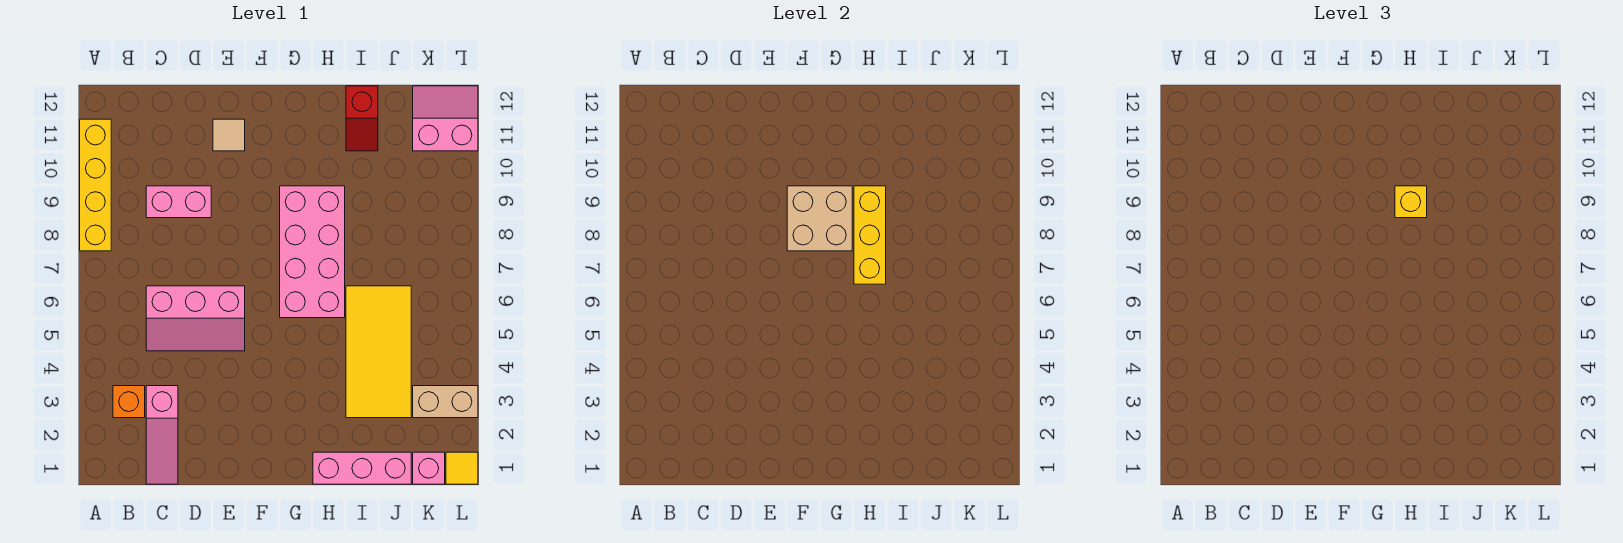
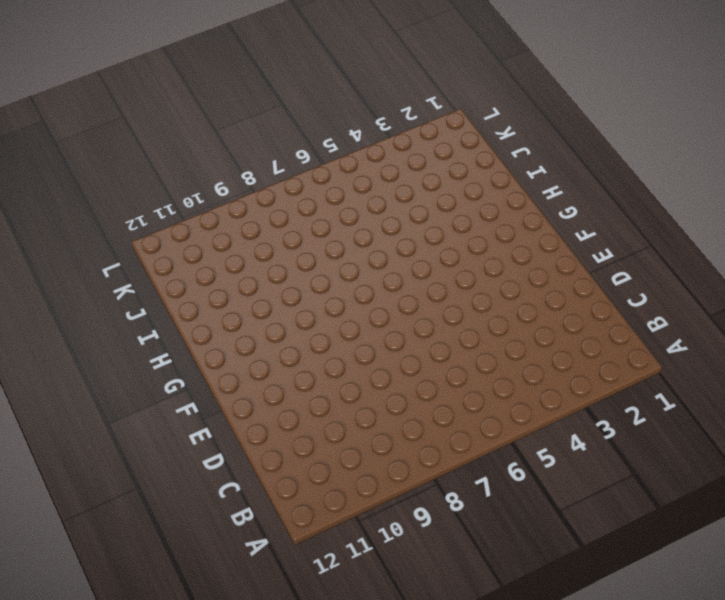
none -> yellow brick A8:A11 level 1
none -> orange brick B3 level 1
none -> pink slope C1:C3 level 1 top 3

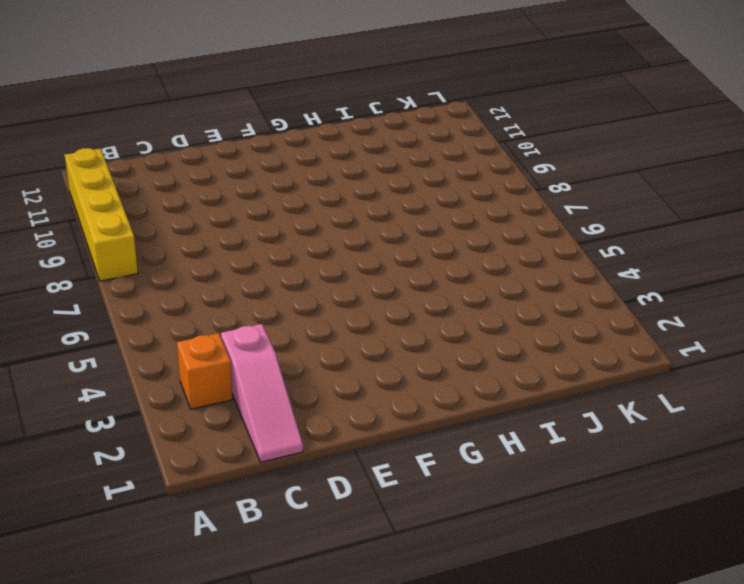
none -> pink slope C5:E6 level 1 top 6
none -> pink brick C9:D9 level 1
none -> tan tile E11 level 1

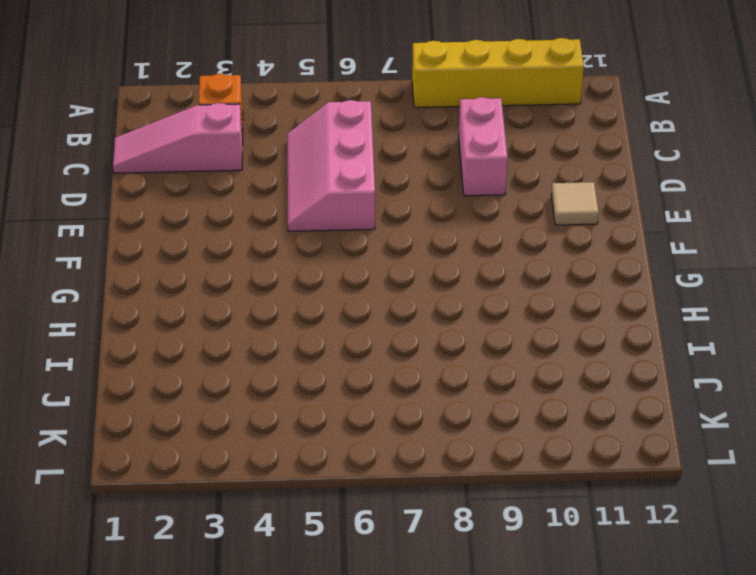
none -> pink brick G6:H9 level 1
none -> pink brick H1:J1 level 1
none -> yellow tile I3:J6 level 1

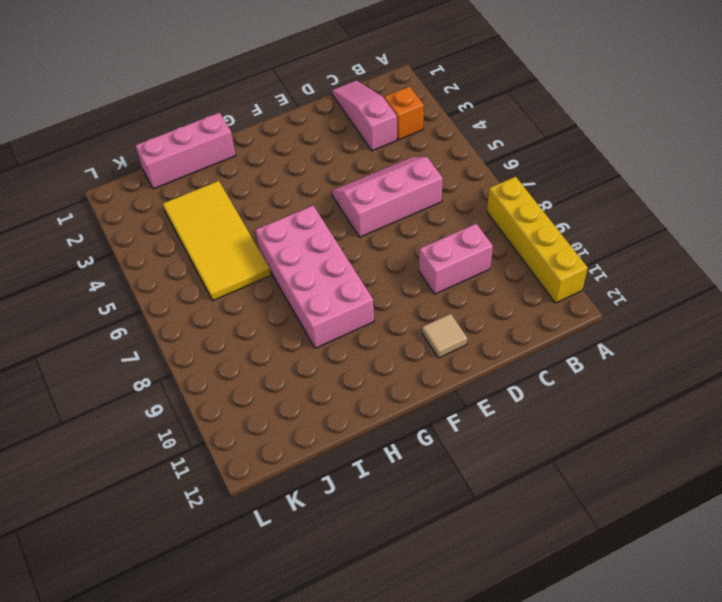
none -> red slope I11:I12 level 1 top 12
none -> pink brick K1 level 1
none -> tan brick K3:L3 level 1

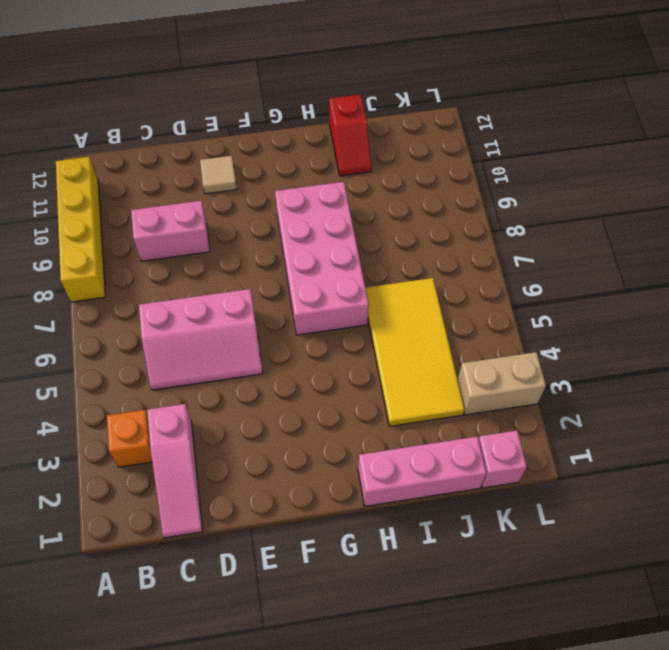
none -> pink slope K11:L12 level 1 top 11
none -> yellow tile L1 level 1
none -> tan brick F8:G9 level 2

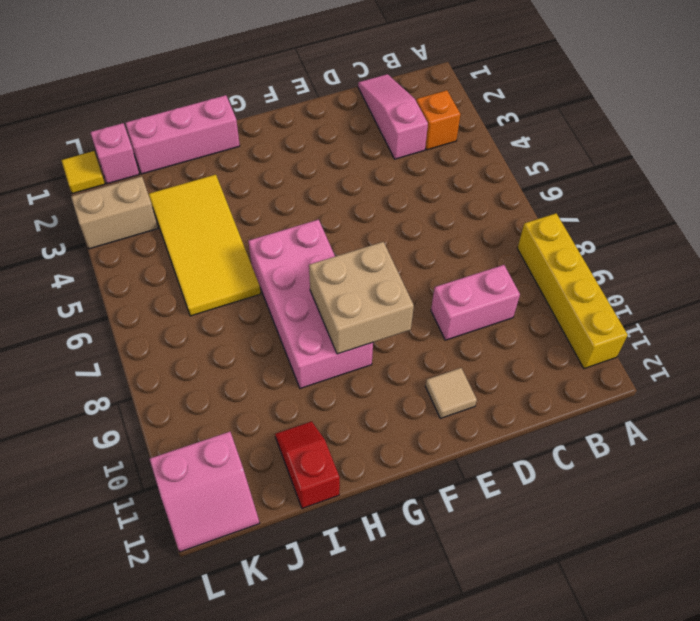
none -> pink slope C5:E6 level 1 top 6
none -> yellow brick H7:H9 level 2
none -> yellow brick H9 level 3

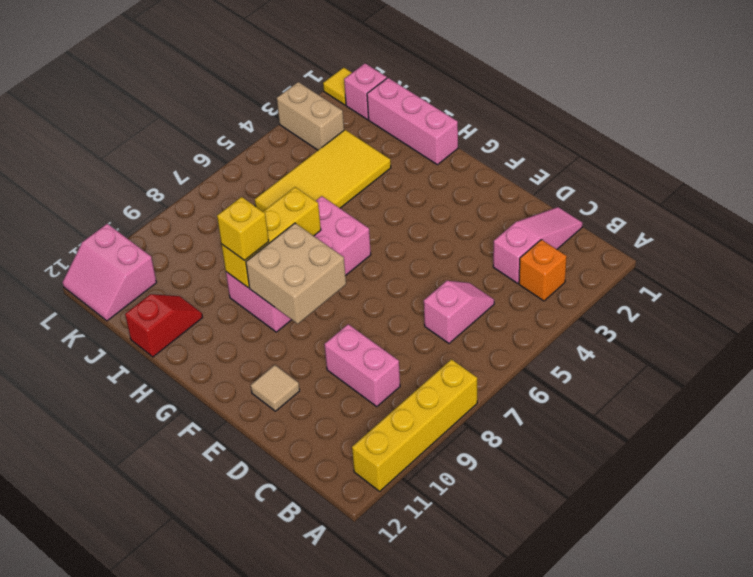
pink slope C5:C6 level 1 top 6 -> pink slope C5:E6 level 1 top 6

